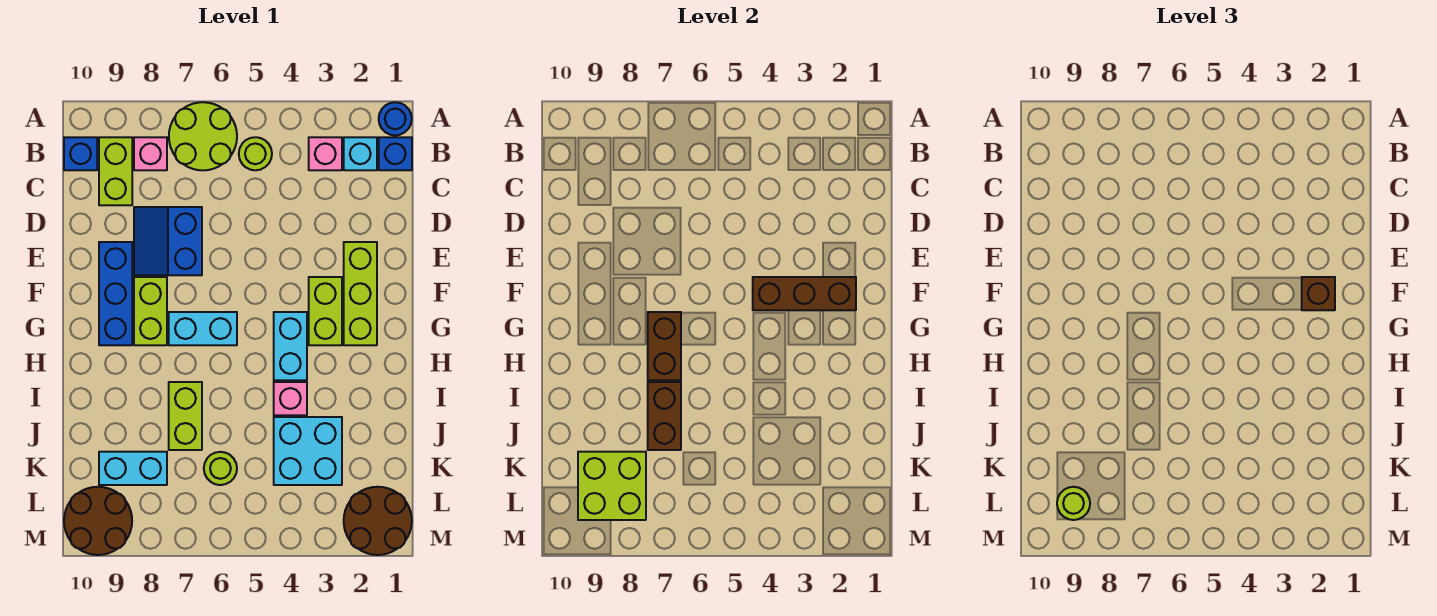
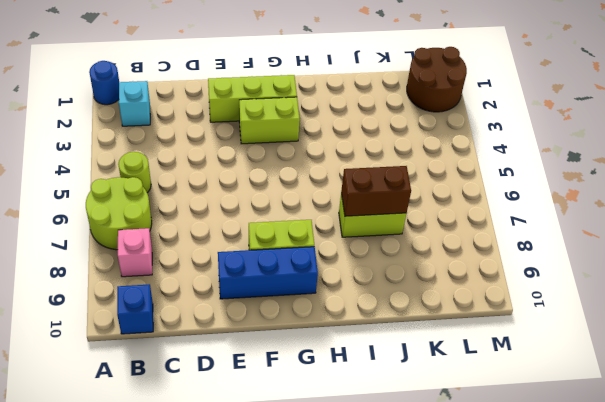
none -> blue brick B1 level 1
none -> pink brick B3 level 1
none -> lime brick B9:C9 level 1

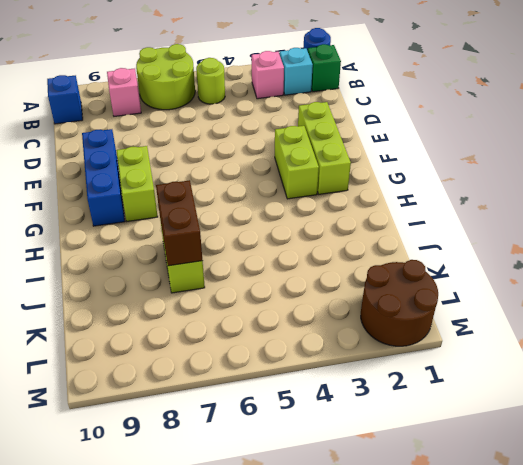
green brick B1 level 1 -> blue brick B1 level 1
none -> lime brick B9:C9 level 1
none -> blue slope D7:E8 level 1 top 7
none -> cyan brick G4:H4 level 1

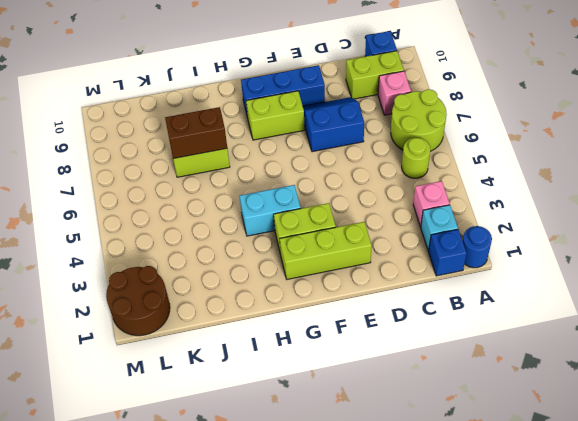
none -> cyan brick G6:G7 level 1
none -> pink brick I4 level 1
none -> cyan brick J3:K4 level 1

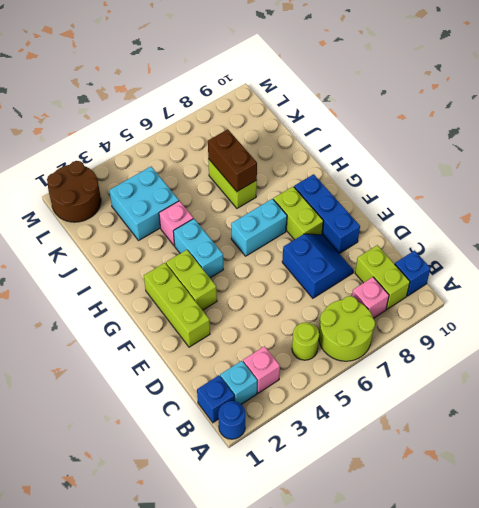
none -> lime round brick K6 level 1
none -> cyan brick K8:K9 level 1
none -> brown round brick L9:M10 level 1

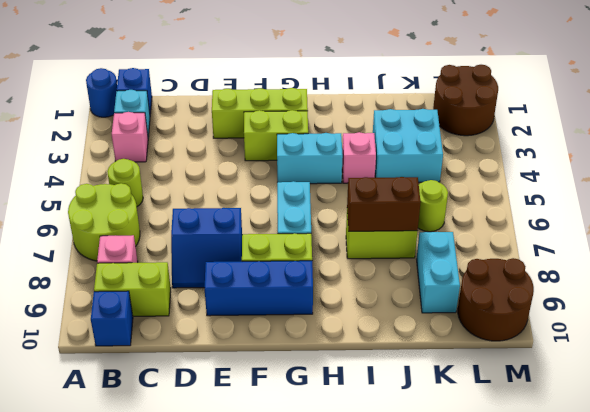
none -> brown brick F2:F4 level 2
none -> brown brick G7:H7 level 2
none -> lime brick K8:L9 level 2

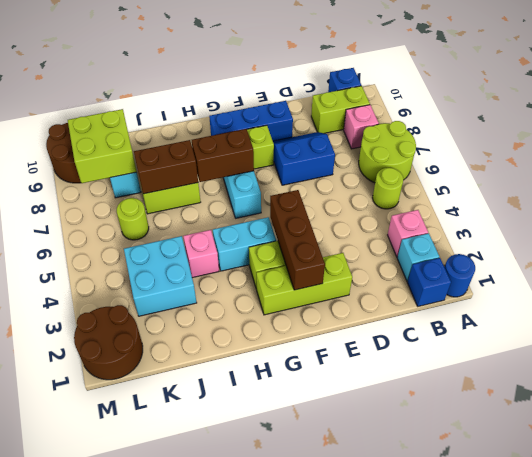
none -> brown brick F2 level 3
none -> lime round brick L9 level 3

